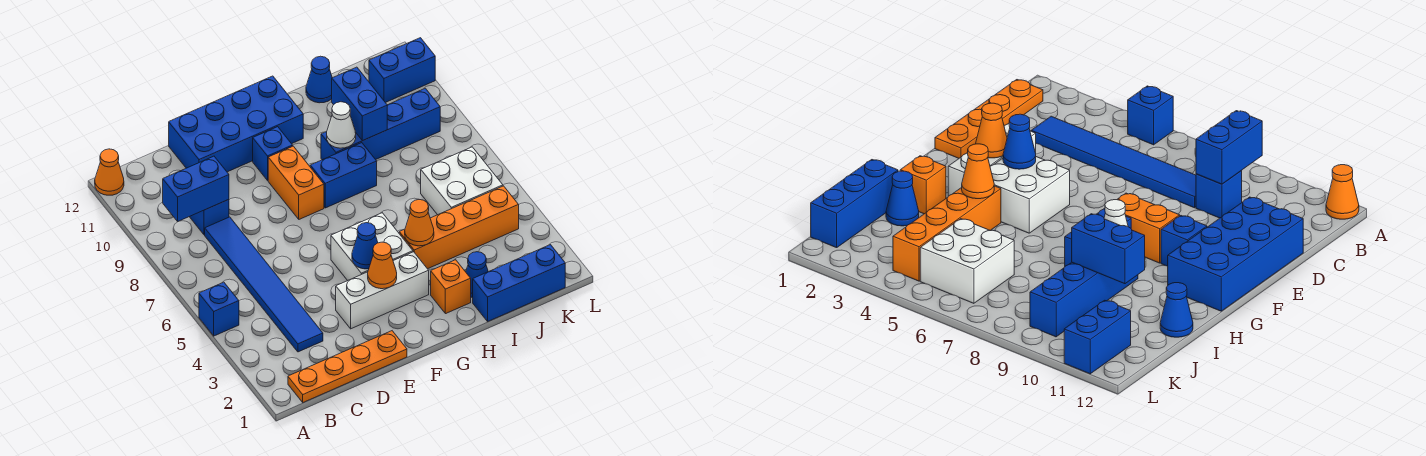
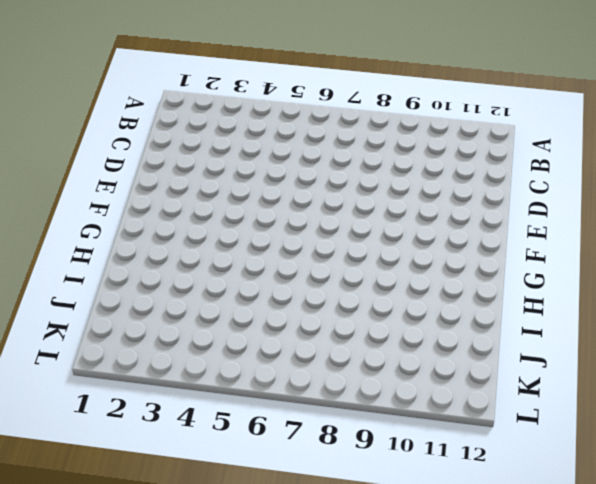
none -> blue brick A5 level 1
none -> orange cone A12 level 1
none -> orange plate B1:E1 level 1

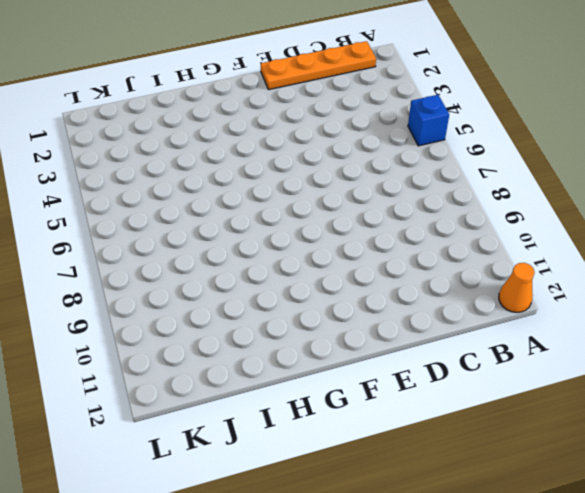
none -> blue tile C3:C8 level 1
none -> blue brick C9 level 1
none -> blue brick D11:G12 level 1

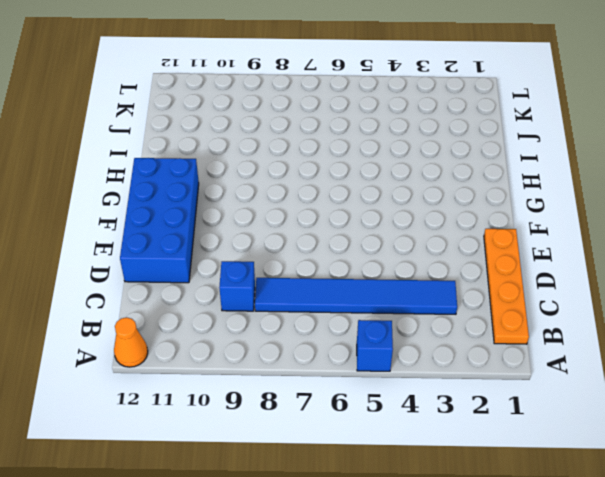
none -> white brick E3:G3 level 1
none -> white brick F4:G5 level 1
none -> orange brick F8:F9 level 1

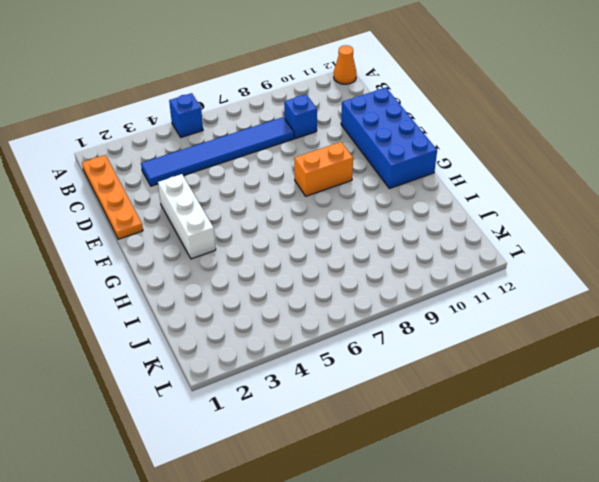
none -> white brick F4:G5 level 1
none -> blue brick F10 level 1
none -> blue brick G8:H8 level 1

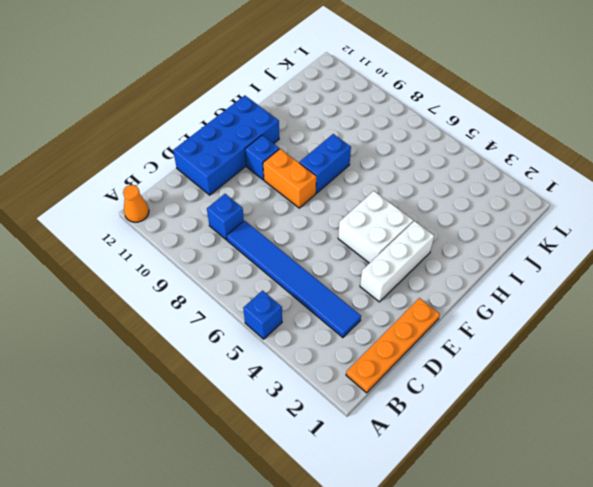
none -> orange brick H2 level 1
none -> orange brick H4:K4 level 1
none -> blue brick H9:K9 level 1

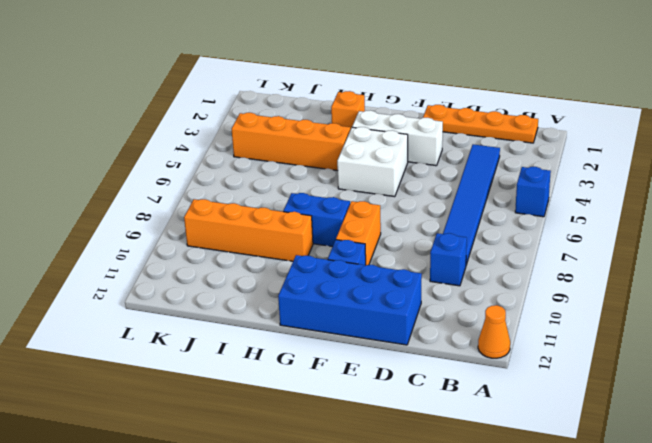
orange brick H9:K9 level 1 -> blue brick H9:K9 level 1
none -> blue brick I1:K1 level 1
none -> blue cone I2 level 1
none -> blue cone I12 level 1

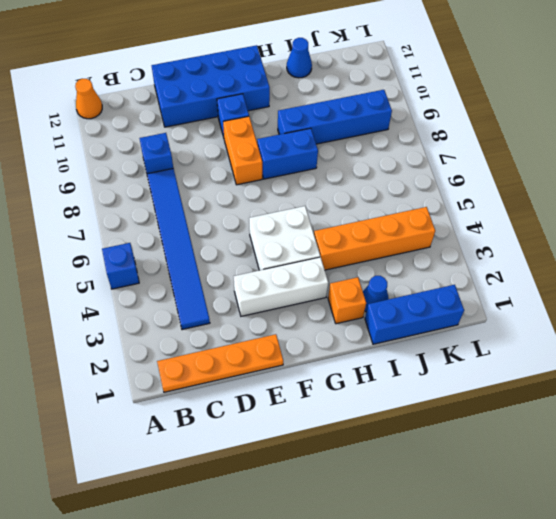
none -> white brick J5:K6 level 1
none -> blue brick K11:L11 level 1
none -> blue brick B9:C9 level 2

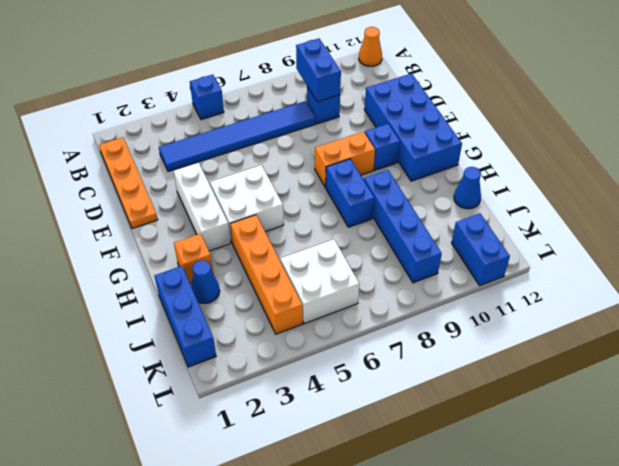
none -> orange cone F3 level 2
none -> blue cone F4 level 2
none -> orange cone H4 level 2

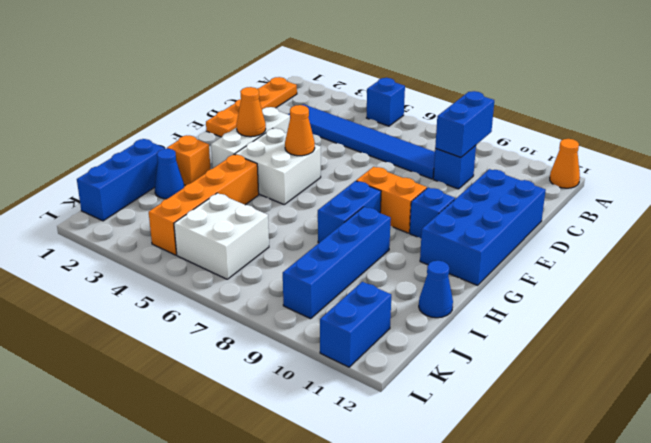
orange cone F5 level 2 -> orange cone H4 level 2
none -> blue cone F4 level 2
none -> white cone H9 level 2
none -> blue brick I9:I10 level 2

